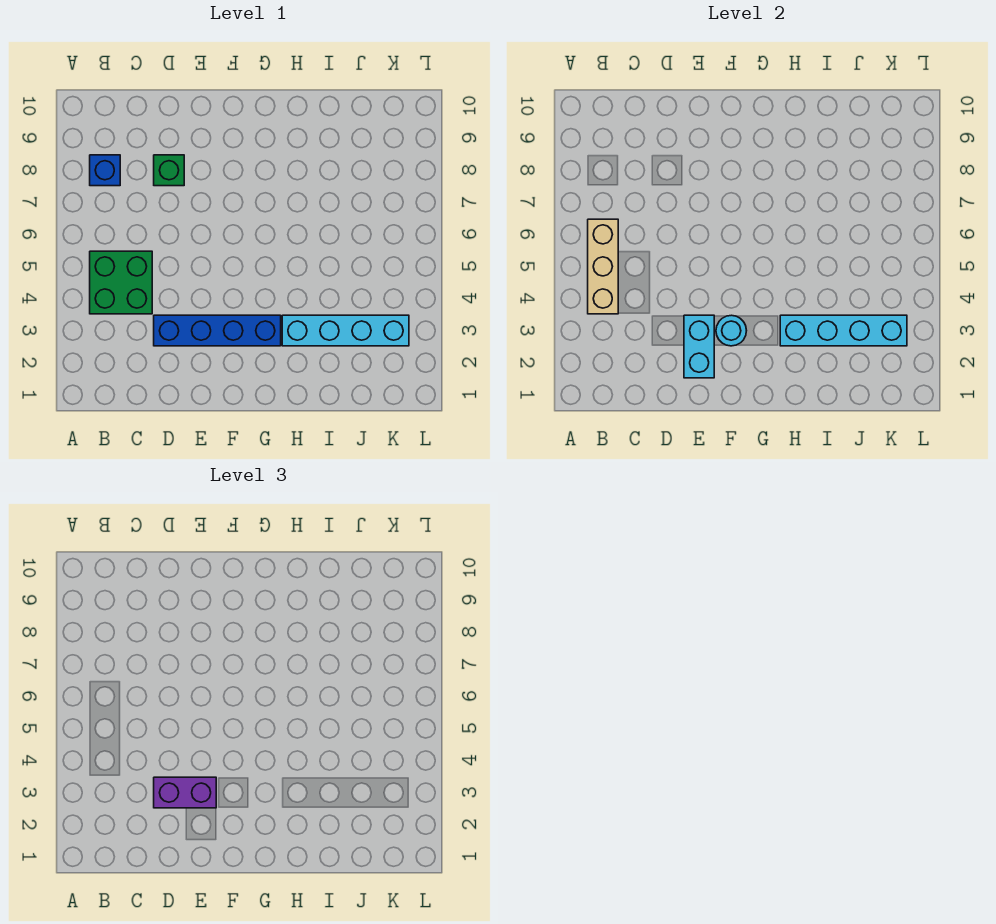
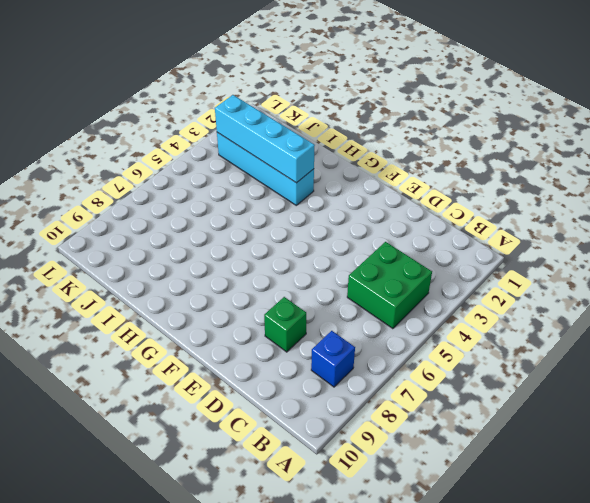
none -> blue brick D3:G3 level 1
none -> tan brick B4:B6 level 2

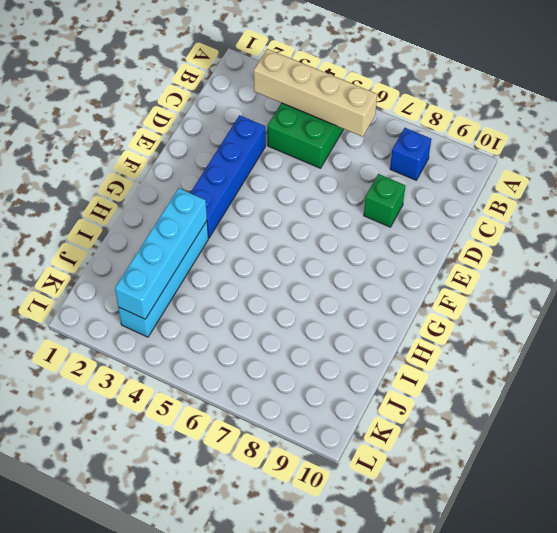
tan brick B3:B6 level 2 -> tan brick B4:B6 level 2
none -> cyan brick E2:E3 level 2
none -> cyan round brick F3 level 2

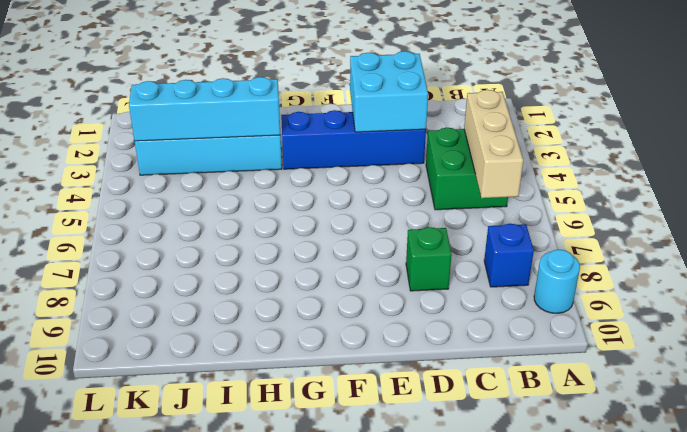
cyan round brick A9 level 1 -> cyan round brick F3 level 2
cyan brick D2:E3 level 2 -> cyan brick E2:E3 level 2
none -> purple brick D3:E3 level 3

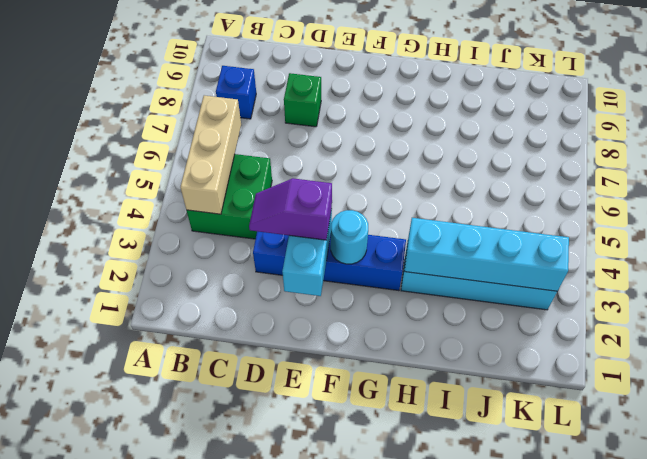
purple slope D3:E3 level 3 top E -> purple brick D3:E3 level 3

